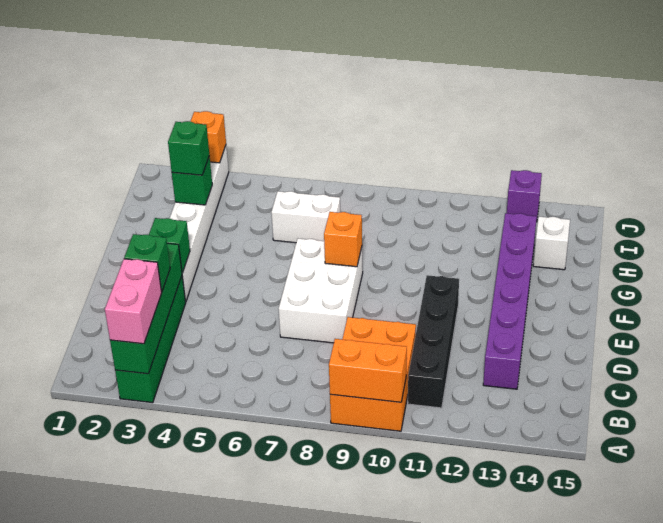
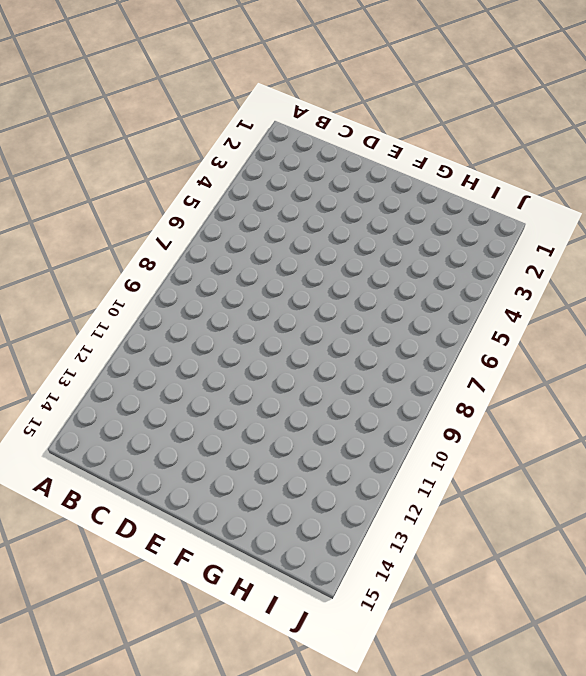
none -> green brick A3:D3 level 1
none -> orange brick A9:C10 level 1
none -> black brick B11:E11 level 1

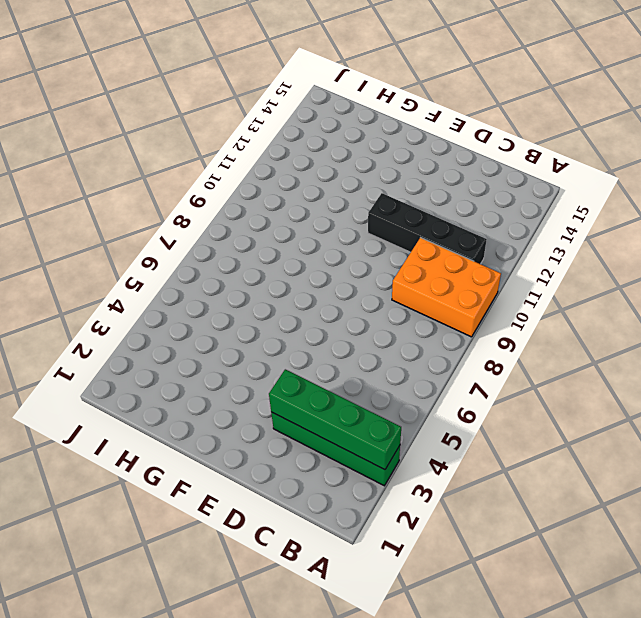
none -> purple brick C13:H13 level 1
none -> white brick D7:F8 level 1
none -> white brick E3:J3 level 1

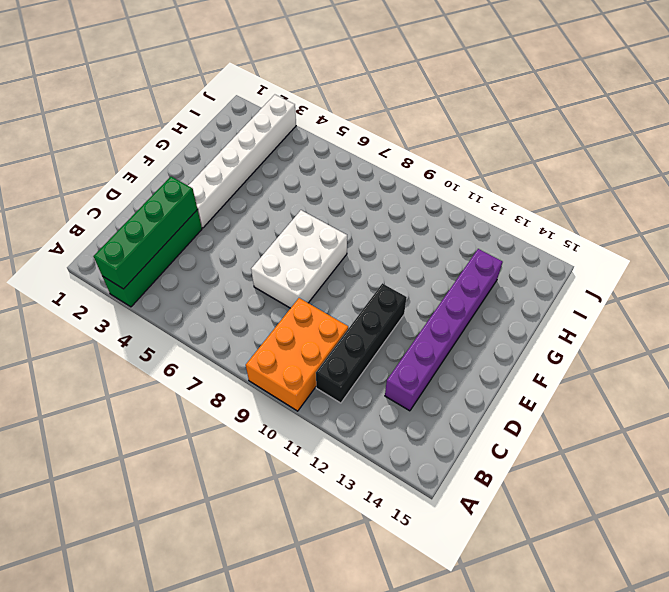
none -> white brick H6:H7 level 1
none -> white brick H14 level 1
none -> purple brick J13 level 1

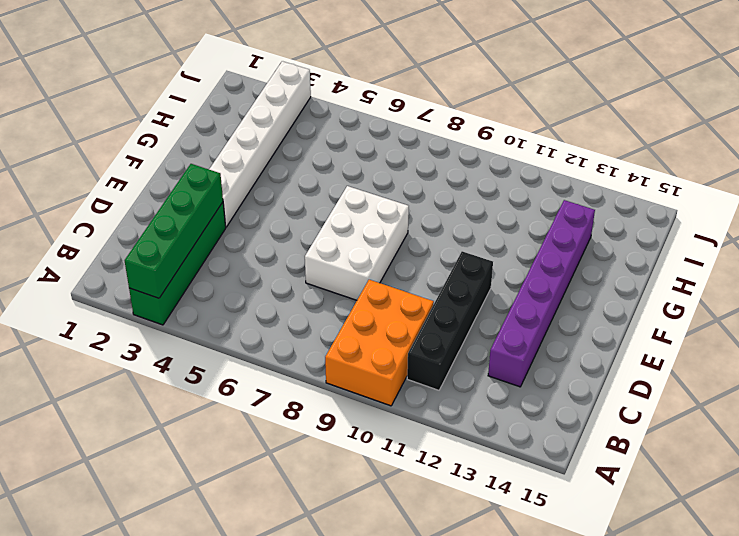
none -> white brick H6:H7 level 1
none -> white brick H14 level 1
none -> purple brick J13 level 1

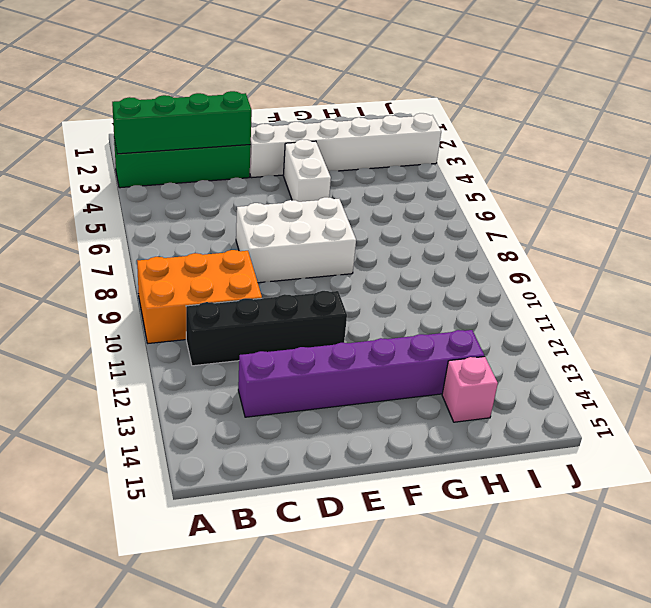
white brick F4:F5 level 1 -> white brick H6:H7 level 1
pink brick H14 level 1 -> white brick H14 level 1
none -> purple brick J13 level 1
none -> orange brick A9:A10 level 2
none -> green brick E3 level 2

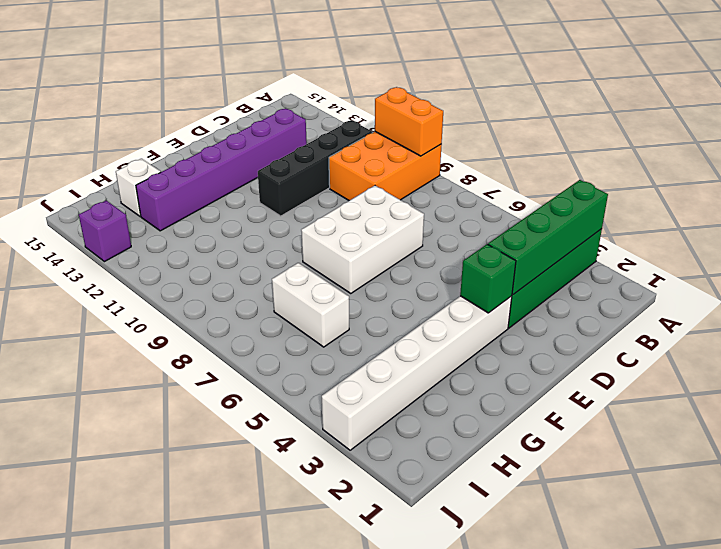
none -> orange brick F8 level 2
none -> green brick H3 level 2
none -> orange brick J3 level 2

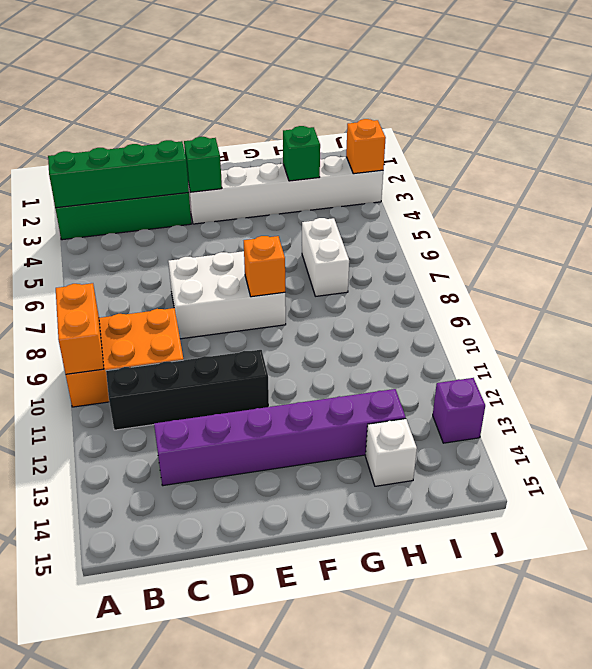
none -> pink brick A3:B3 level 3
none -> green brick C3 level 3
none -> green brick H3 level 3

